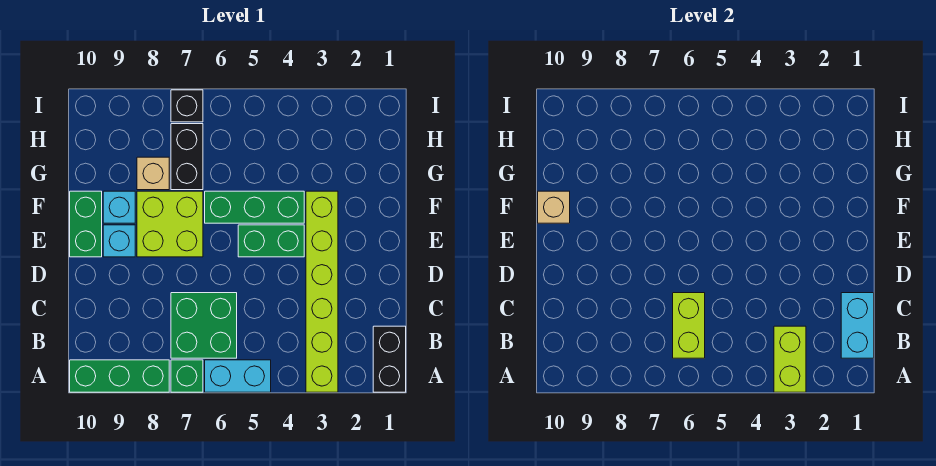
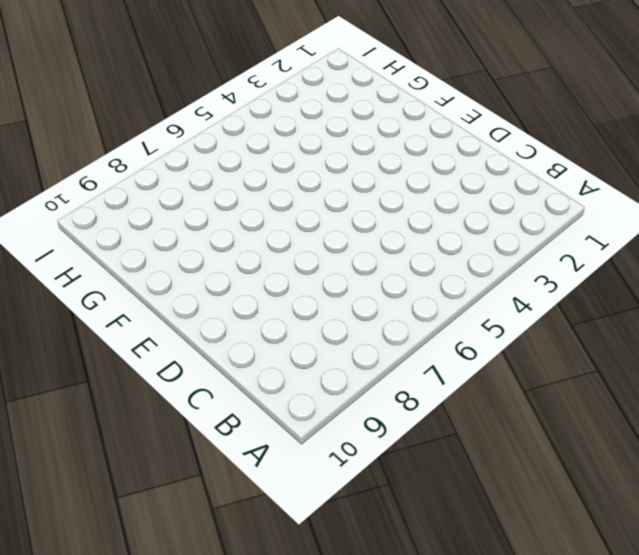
none -> black brick A1:B1 level 1
none -> lime brick A3:F3 level 1
none -> cyan brick A5:A6 level 1

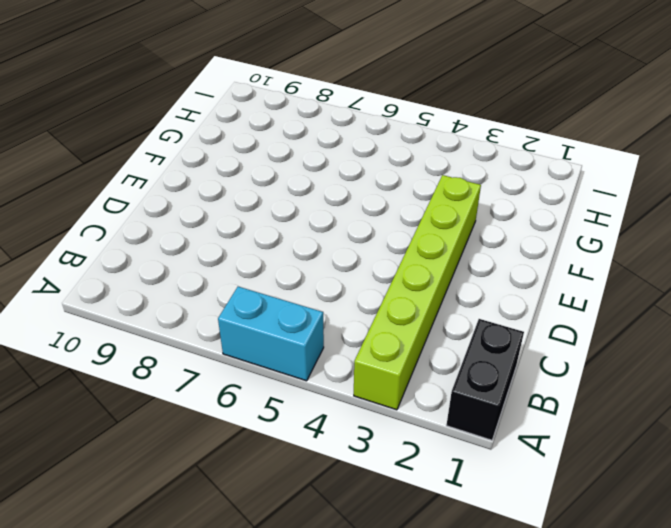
none -> green brick A7 level 1
none -> green brick A8:A10 level 1
none -> green brick B6:C7 level 1

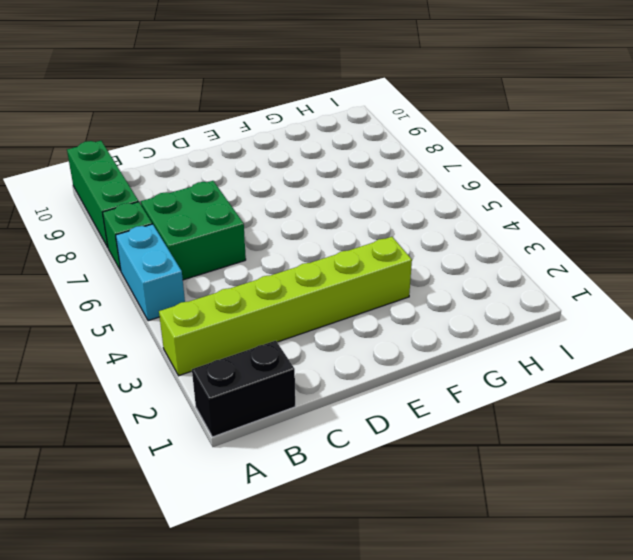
none -> green brick E4:E5 level 1
none -> lime brick E7:F8 level 1
none -> cyan brick E9 level 1

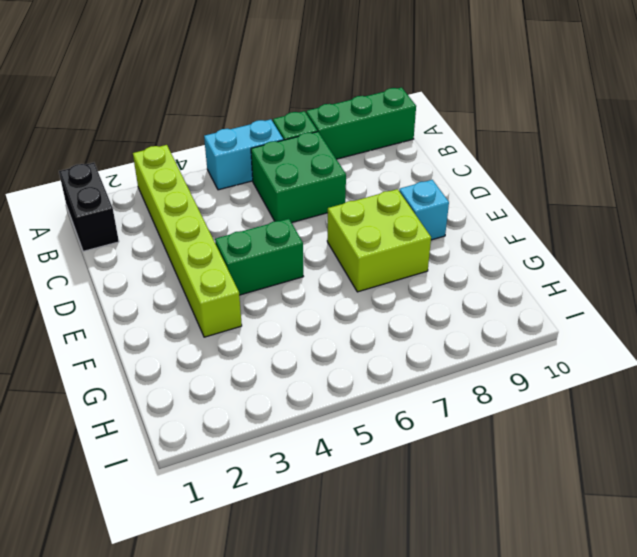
none -> green brick E10:F10 level 1
none -> green brick F4:F6 level 1
none -> cyan brick F9 level 1

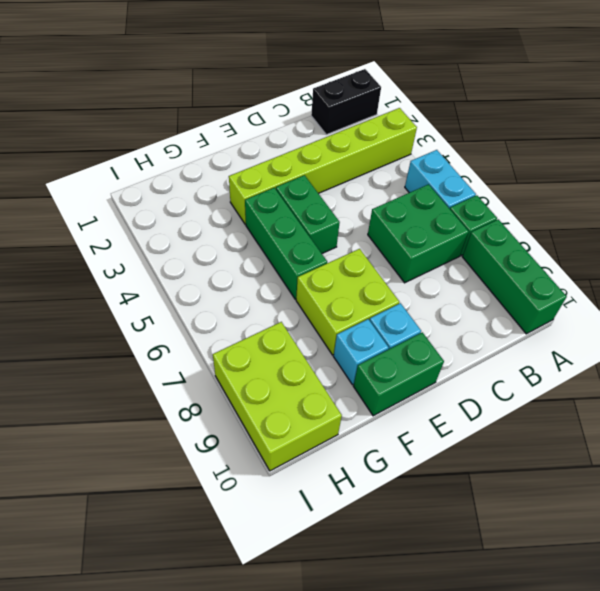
lime brick H8:I10 level 1 -> none
none -> black brick G7:H7 level 1
none -> tan brick G8 level 1
none -> black brick I7 level 1

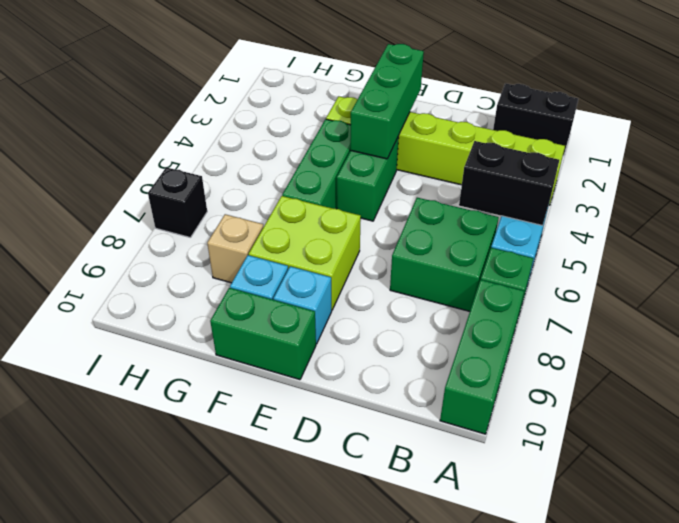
black brick A5:B5 level 2 -> black brick G7:H7 level 1
green brick E2:E4 level 2 -> none
none -> lime brick A3:B3 level 2
none -> cyan brick B1:C1 level 2
none -> lime brick B6:C6 level 2

